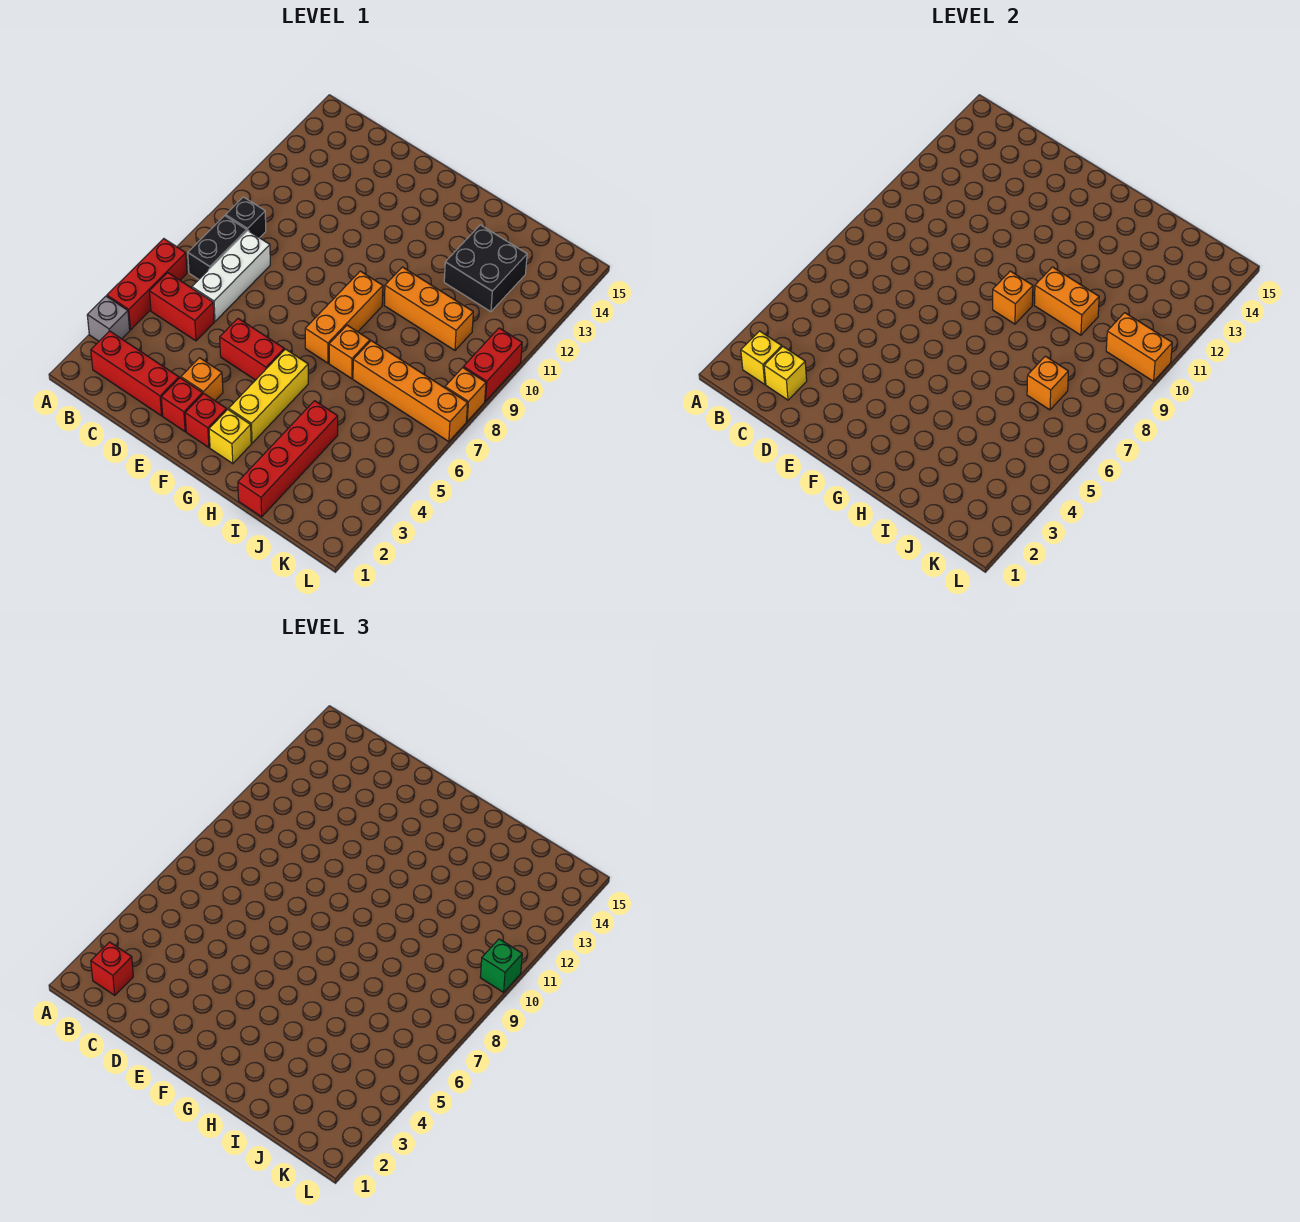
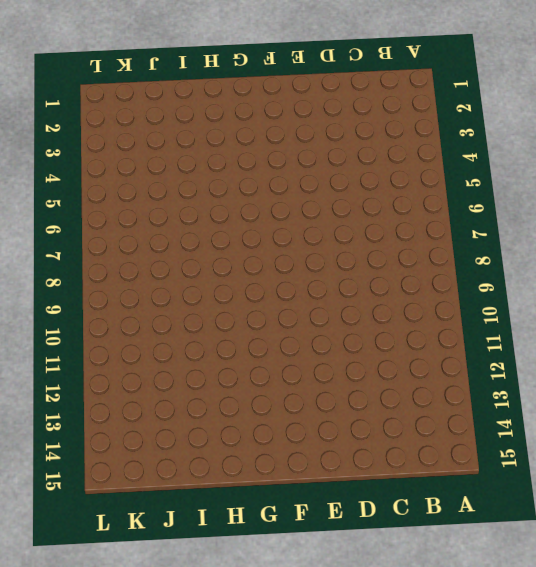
none -> grey brick A3 level 1
none -> red brick A4:A6 level 1
none -> red brick B2:D2 level 1

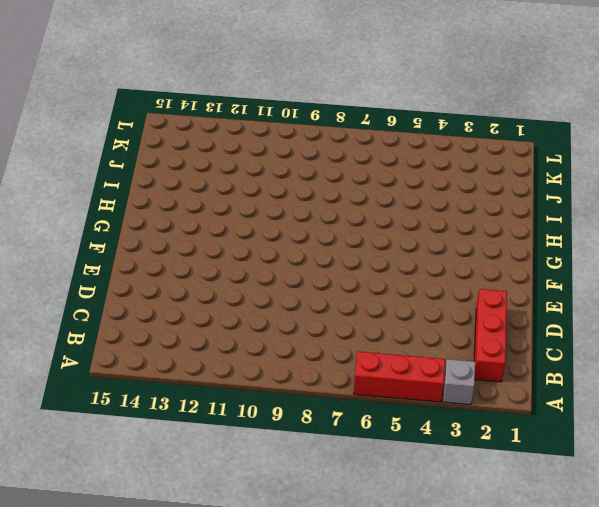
none -> red brick B5:C5 level 1
none -> black brick B7:B8 level 1
none -> black brick B9 level 1

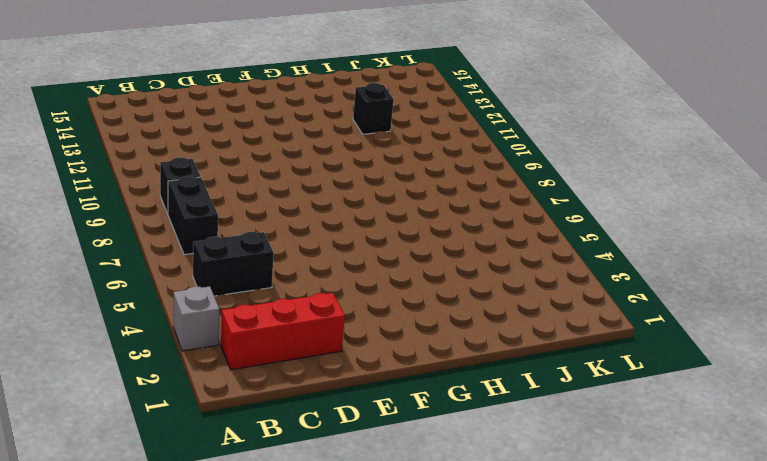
black brick B5:C5 level 1 -> red brick B5:C5 level 1
black brick I12 level 1 -> black brick I12:J13 level 1
none -> red brick A4:A6 level 1
none -> white brick C6:C8 level 1
none -> red brick E2 level 1

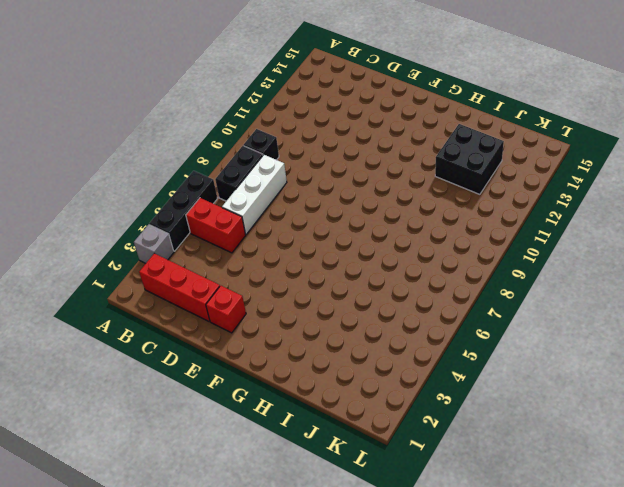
black brick A4:A6 level 1 -> red brick A4:A6 level 1
none -> orange brick E3 level 1
none -> red brick E5:F5 level 1
none -> red brick F2 level 1

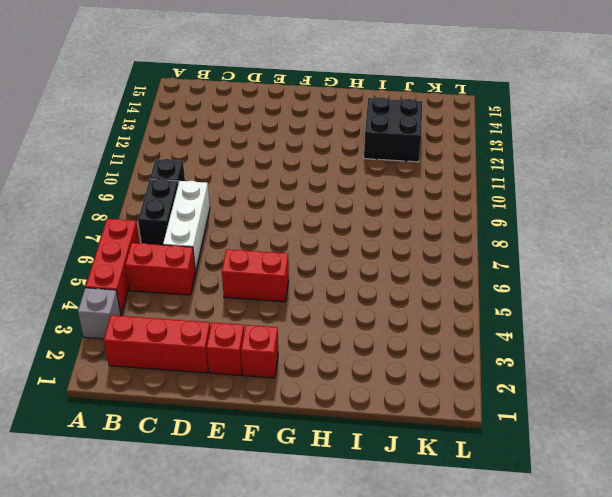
none -> orange brick E3 level 1
none -> yellow brick G2 level 1
none -> yellow brick G3:G5 level 1

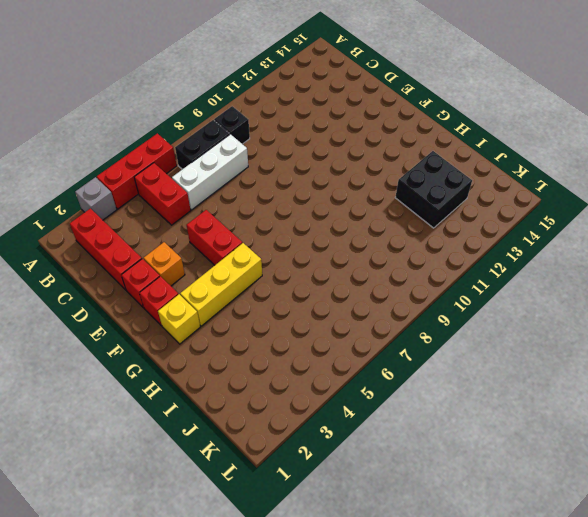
none -> orange brick G7:G9 level 1
none -> orange brick H7 level 1
none -> orange brick H10:J10 level 1

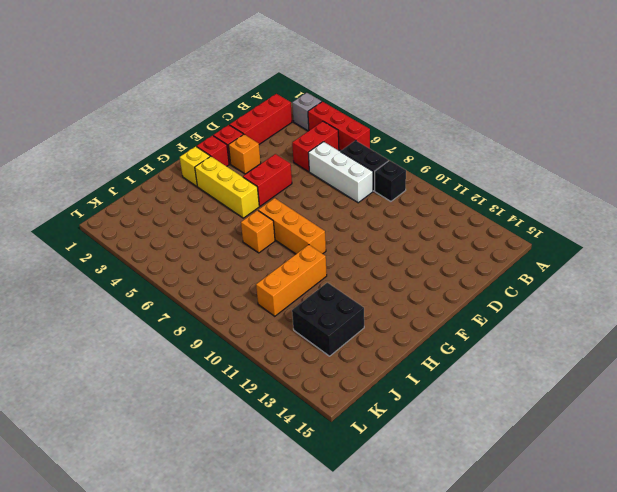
none -> red brick I1:I4 level 1
none -> orange brick I7:L7 level 1
none -> orange brick L8 level 1

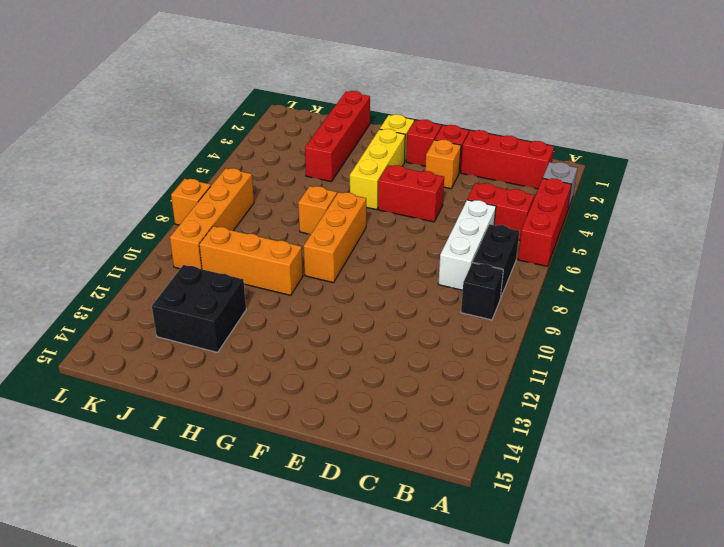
orange brick K7:K10 level 1 -> orange brick I7:L7 level 1
none -> red brick L9:L10 level 1
none -> yellow brick B2 level 2
none -> yellow brick C2 level 2

